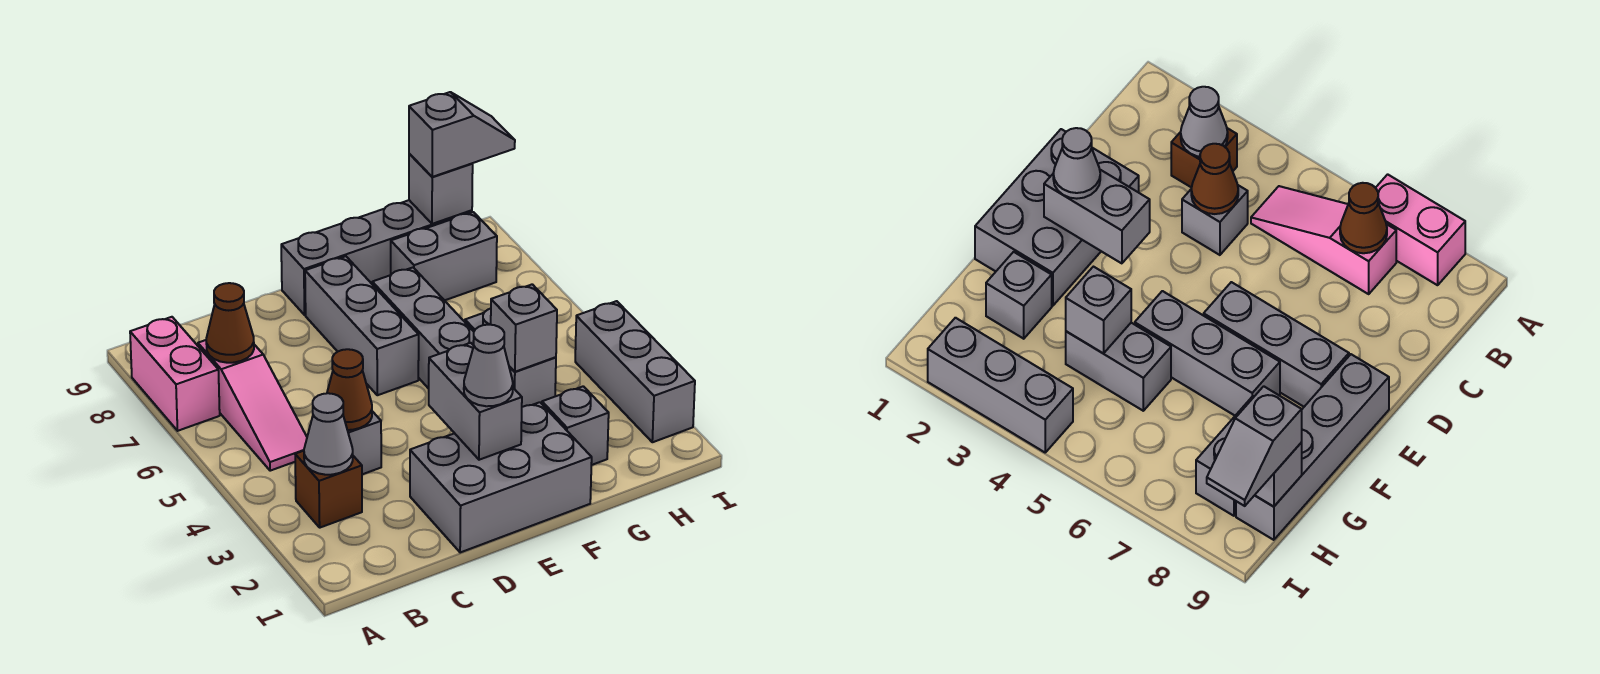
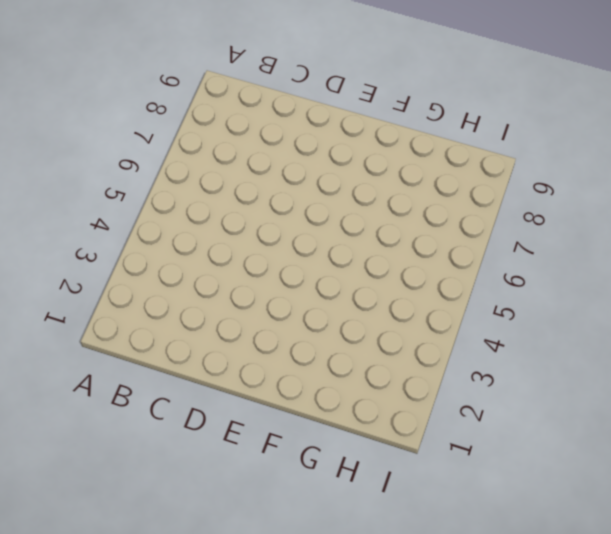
none -> pink brick A7:A8 level 1
none -> brown brick B3 level 1
none -> pink slope B5:B7 level 1 top 7

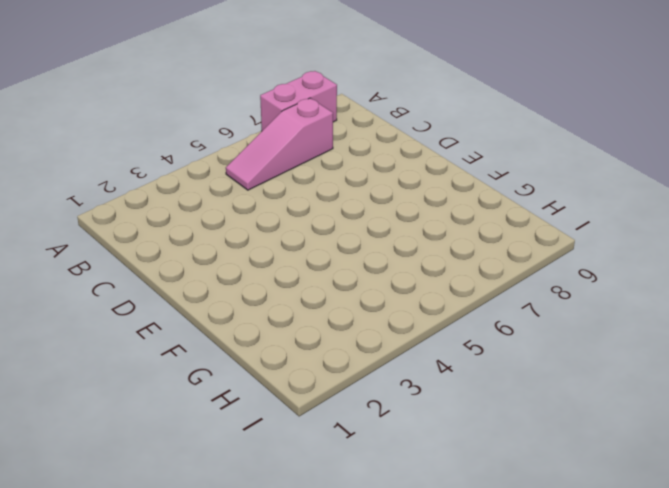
none -> brown brick B3 level 1
none -> grey brick C4 level 1
none -> grey brick D1:F2 level 1

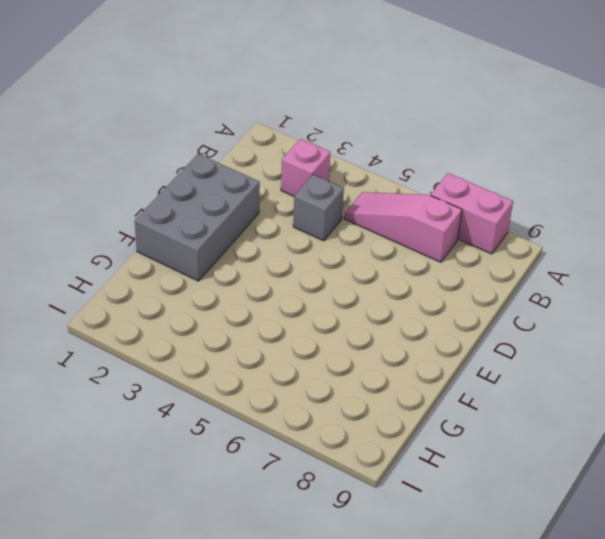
pink brick B3 level 1 -> brown brick B3 level 1
none -> grey brick E6:E8 level 1
none -> grey brick E9:H9 level 1
none -> grey brick F5:F7 level 1

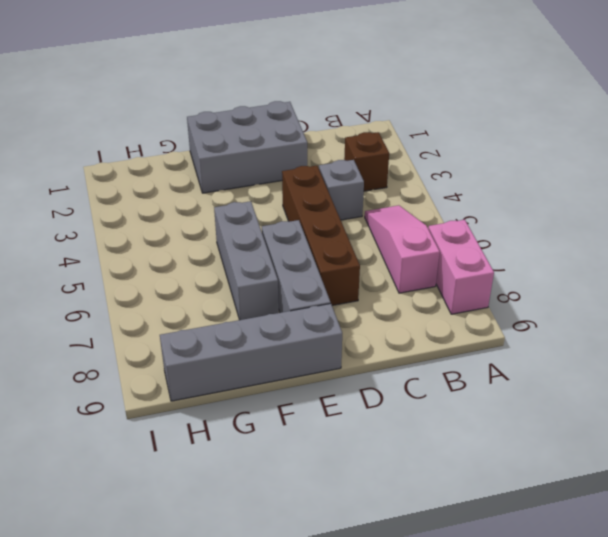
brown brick D4:D7 level 1 -> none
none -> grey brick G2 level 1
none -> grey brick G4:G5 level 1
none -> grey brick G8:H8 level 1

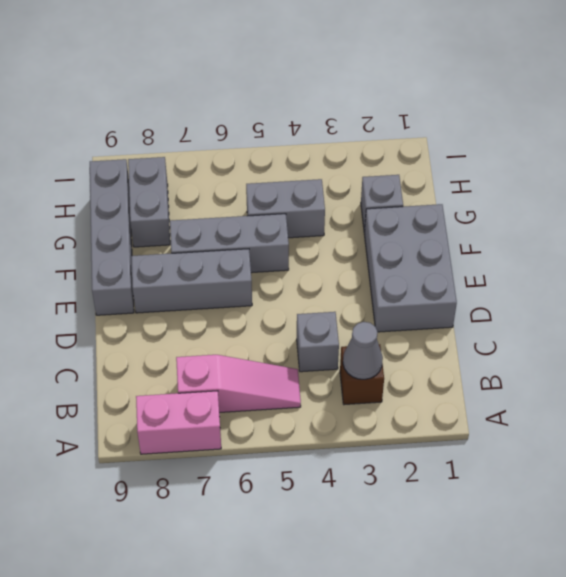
none -> grey brick I2:I4 level 1
none -> brown cone B7 level 2
none -> brown cone C4 level 2

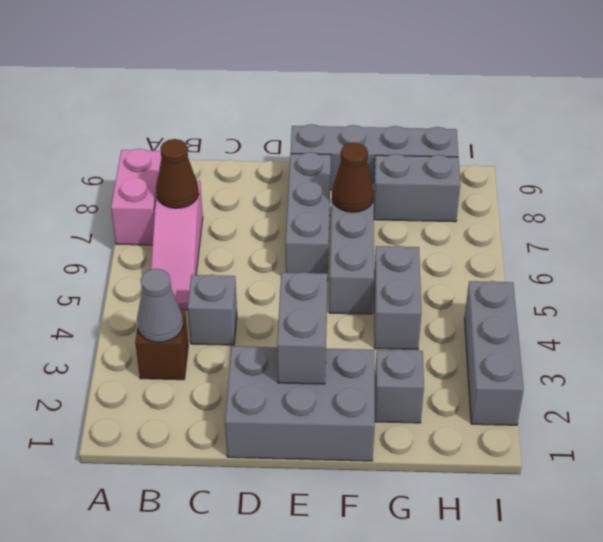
brown cone F7 level 2 -> brown cone C4 level 2
none -> grey brick G4 level 2
none -> grey brick H9 level 2
none -> grey cone E2 level 3

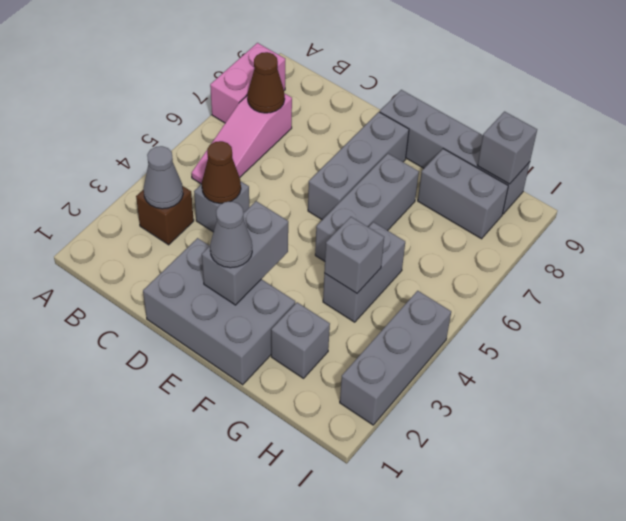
none -> grey slope H9:I9 level 3 top H

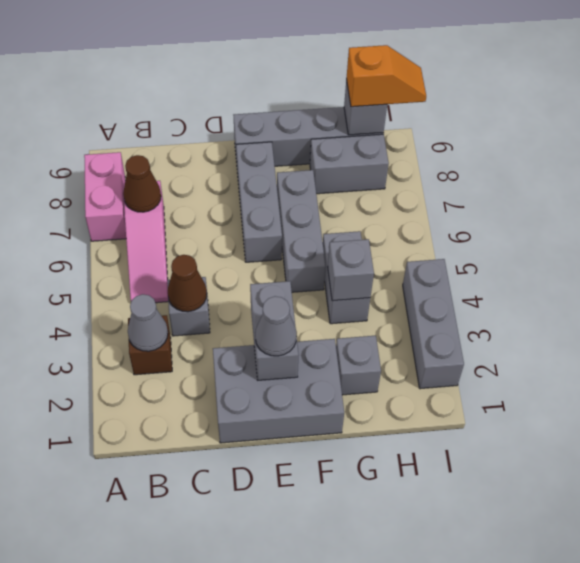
orange slope H9:I9 level 3 top H -> grey slope H9:I9 level 3 top H

